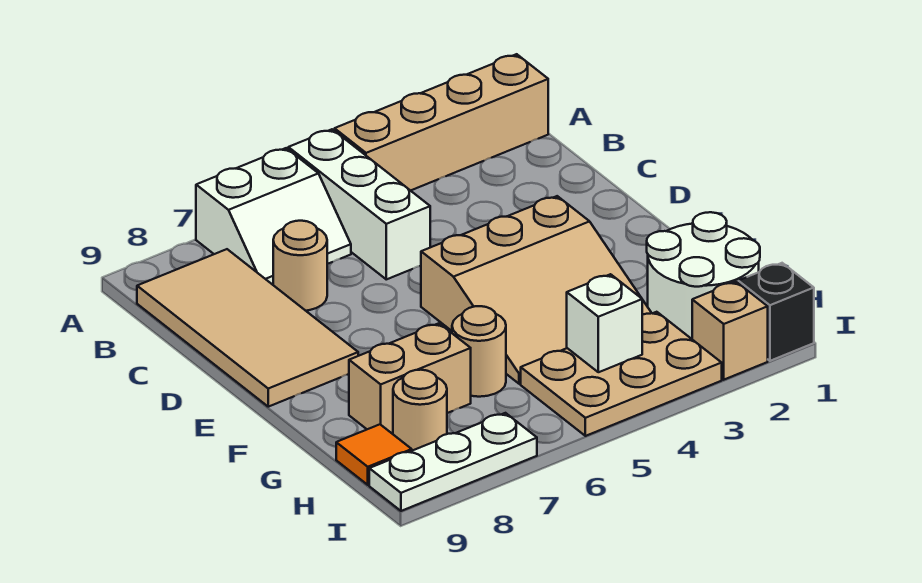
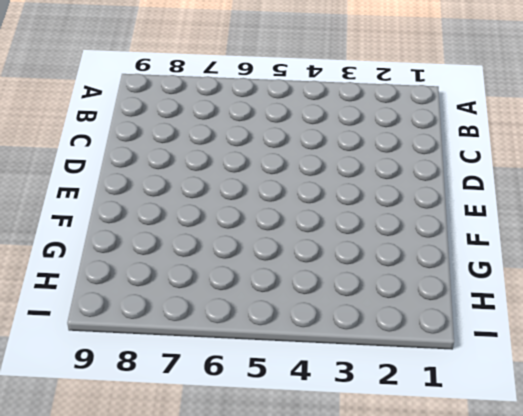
none -> tan brick A1:A4 level 1
none -> white brick A5:C5 level 1
none -> white slope A6:B7 level 1 top A

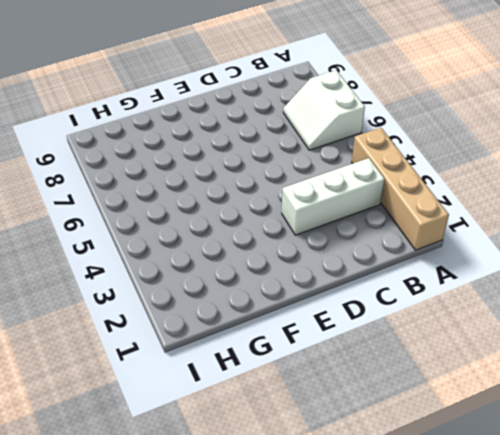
white brick B3:D3 level 1 -> white brick A5:C5 level 1
none -> tan tile B8:E9 level 1
none -> tan round brick C7 level 1
none -> tan slope E3:G5 level 1 top E

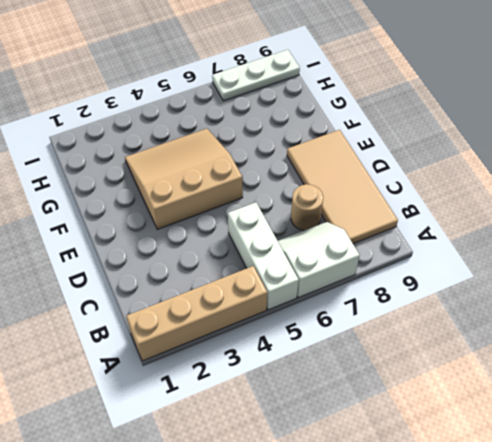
none -> white round brick G1:H2 level 1
none -> tan round brick G6 level 1
none -> tan brick G7:G8 level 1

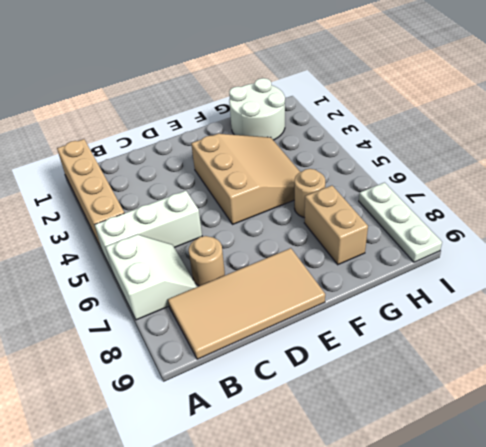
none -> tan plate H3:I5 level 1
none -> tan round brick H8 level 1
none -> orange tile H9 level 1

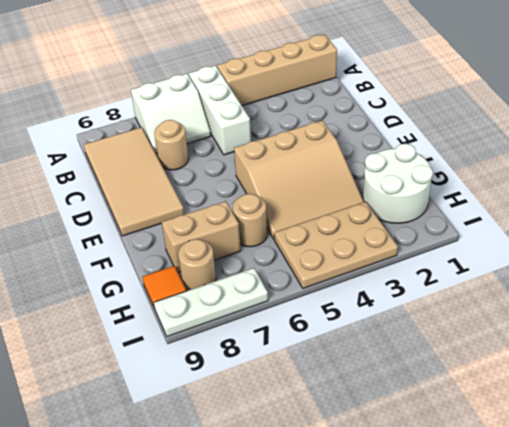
none -> black brick I1 level 1
none -> tan brick I2 level 1
none -> white brick H4 level 2

